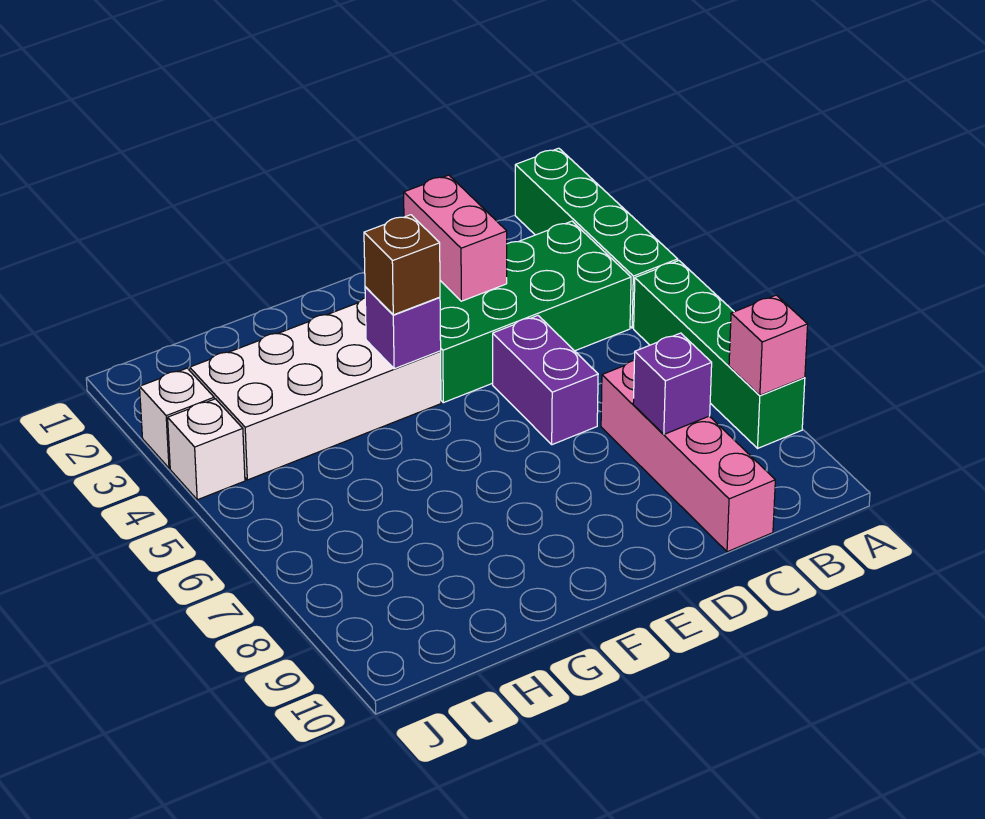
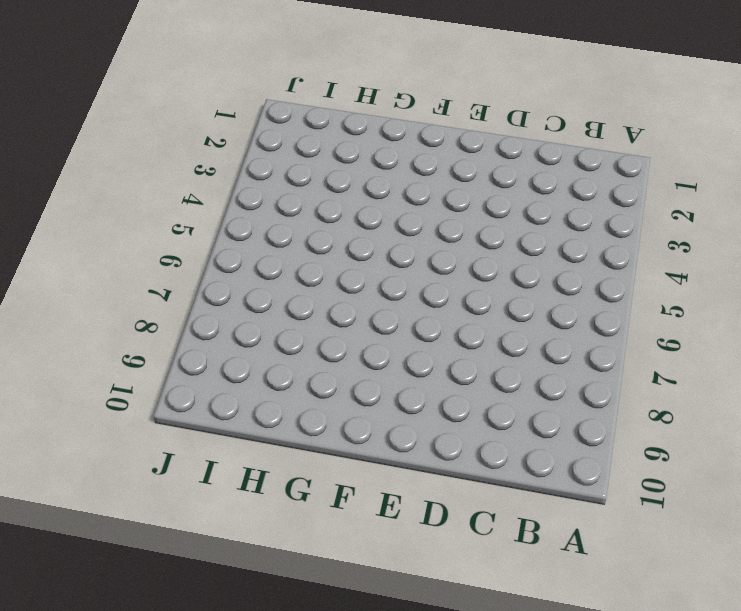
none -> green brick A1:A4 level 1
none -> green brick A5:A8 level 1
none -> green brick B3:E4 level 1

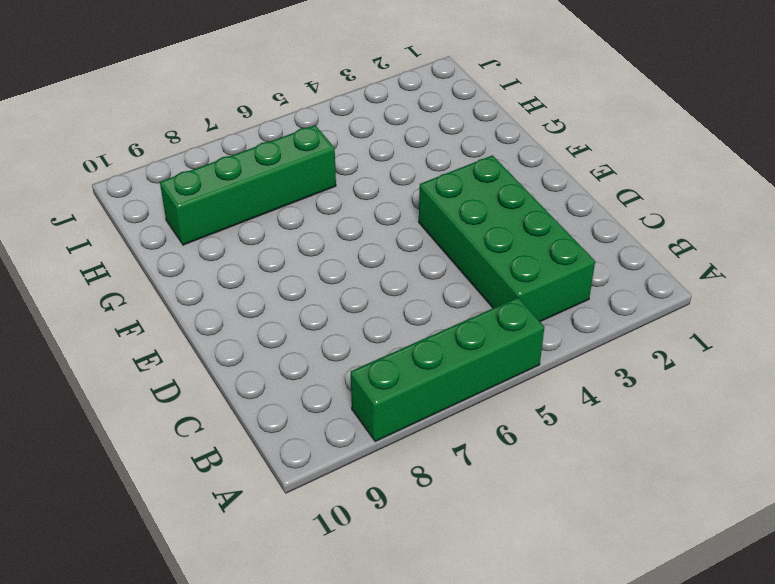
green brick H6:H9 level 1 -> green brick A1:A4 level 1
none -> pink brick C7:C10 level 1
none -> purple brick D5:D6 level 1
none -> white brick F3:I4 level 1

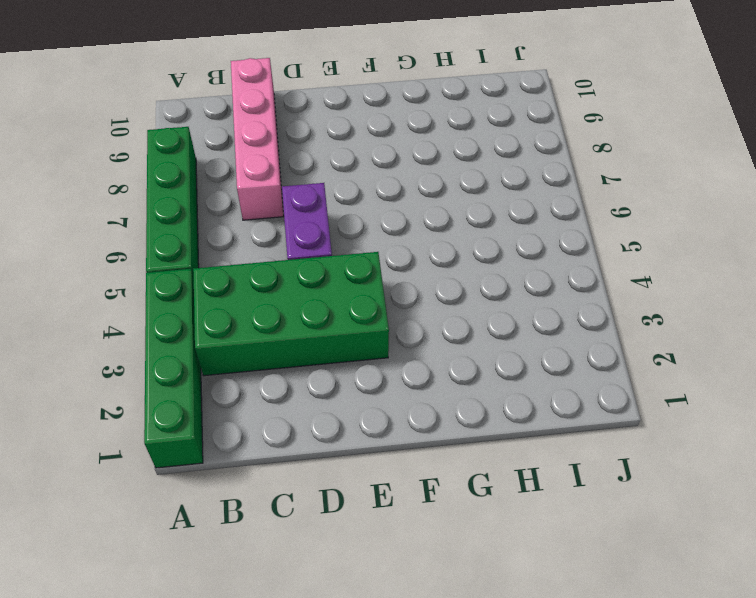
none -> white brick F3:I4 level 1
none -> white brick J3 level 1
none -> white brick J4 level 1

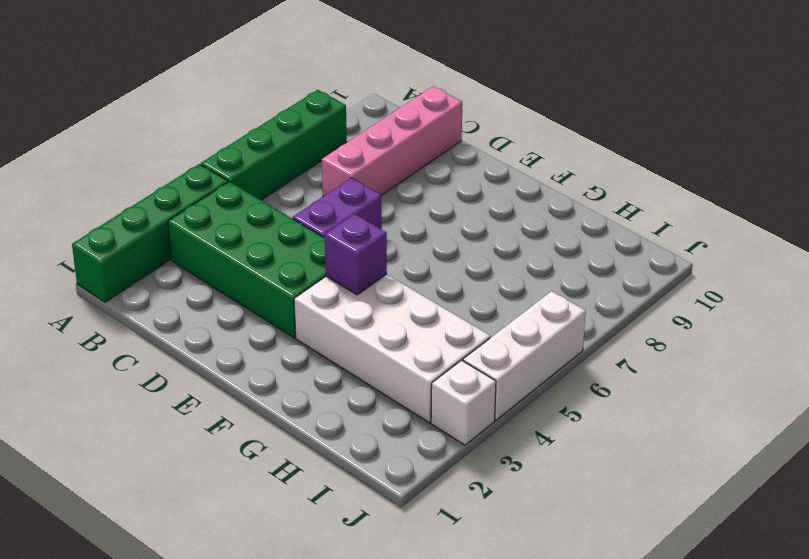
white brick J4:J6 level 1 -> white brick J4 level 1
none -> pink brick A8 level 2
none -> purple brick C8 level 2
none -> pink brick D2:D3 level 2

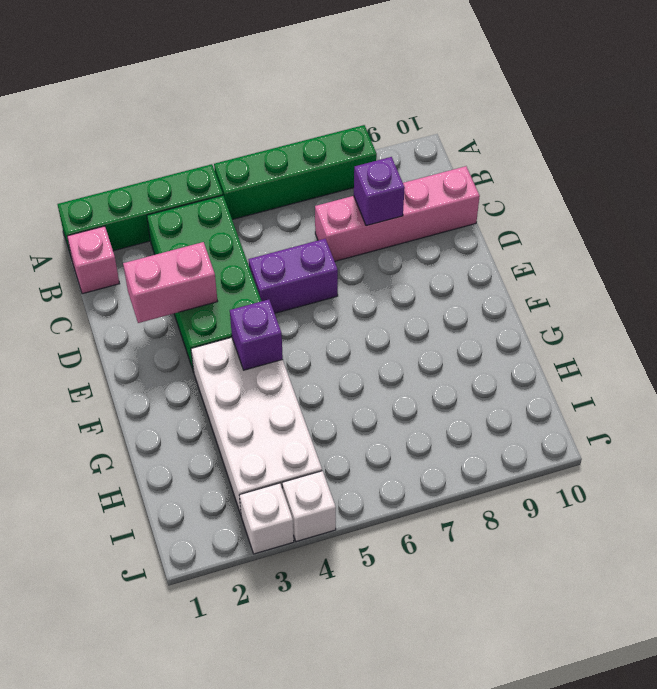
pink brick B1 level 1 -> pink brick A8 level 2
none -> brown brick F4 level 3

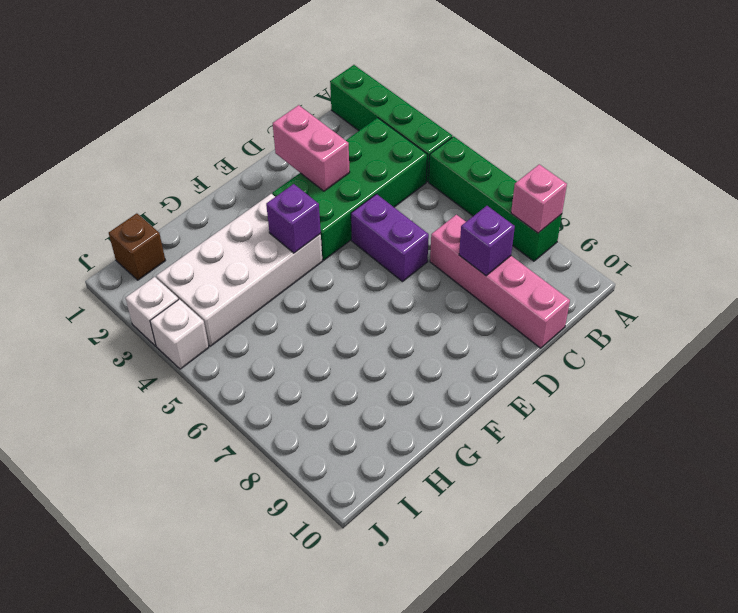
brown brick I1 level 1 -> brown brick F4 level 3

